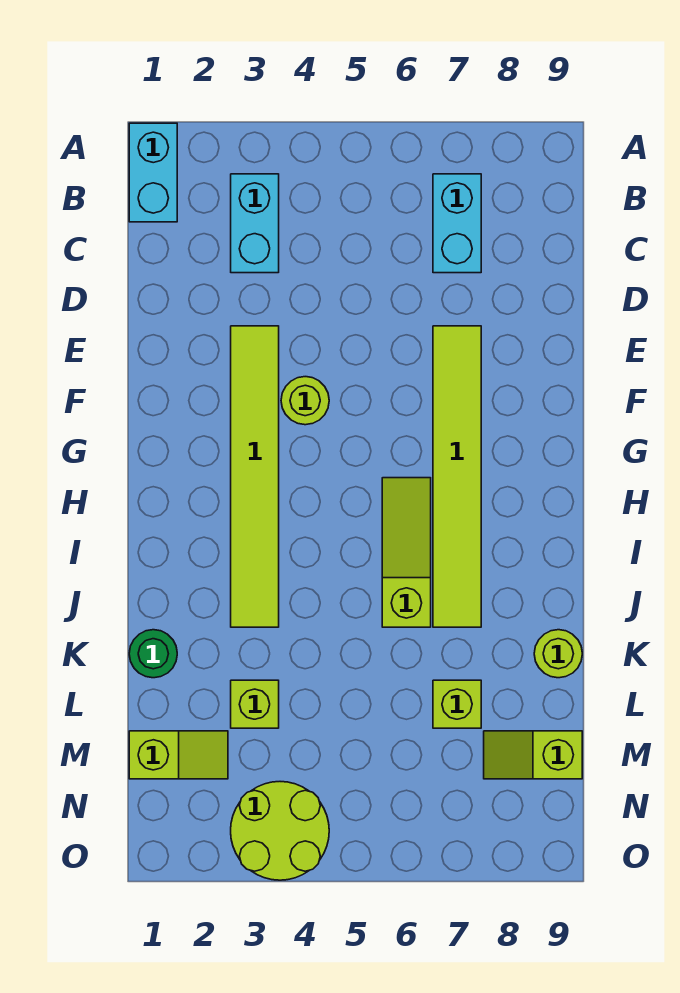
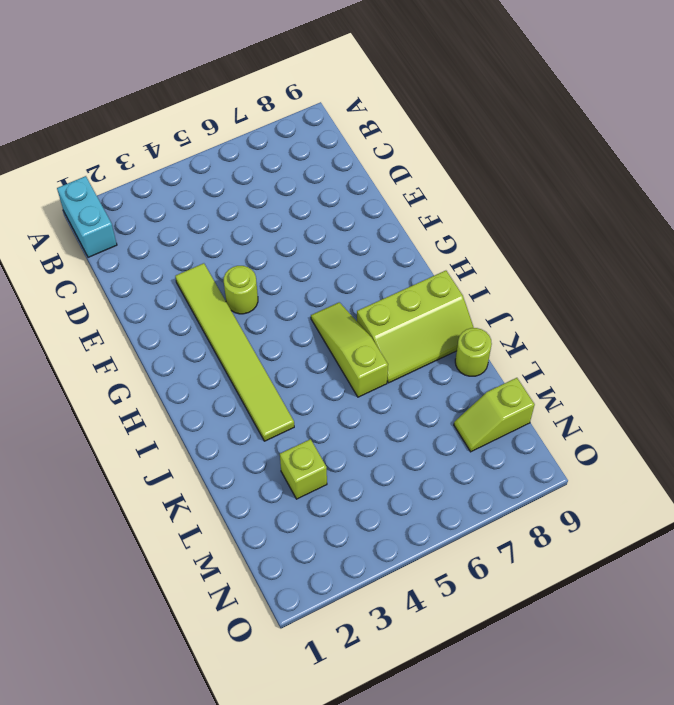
lime slope I7:J9 level 1 top I -> lime tile E7:J7 level 1
none -> cyan brick B3:C3 level 1
none -> cyan brick B7:C7 level 1
none -> green round brick K1 level 1

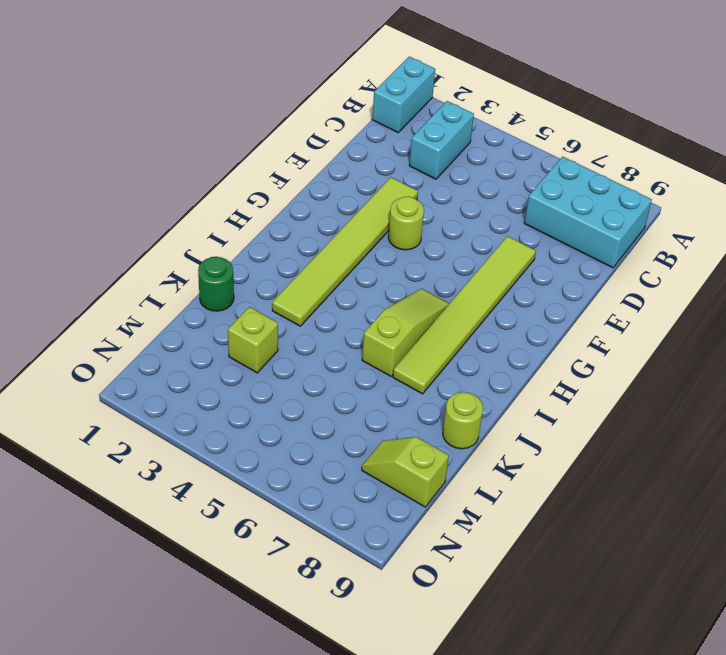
cyan brick B7:C9 level 1 -> cyan brick B7:C7 level 1
none -> lime brick L7 level 1
none -> lime slope M1:M2 level 1 top 1
none -> lime round brick N3:O4 level 1

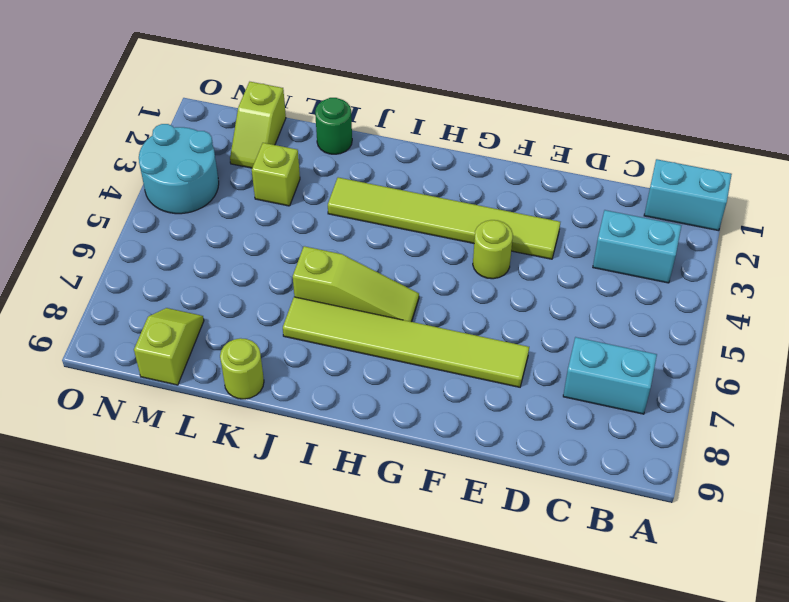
cyan round brick N3:O4 level 1 -> lime round brick N3:O4 level 1
none -> lime brick L7 level 1

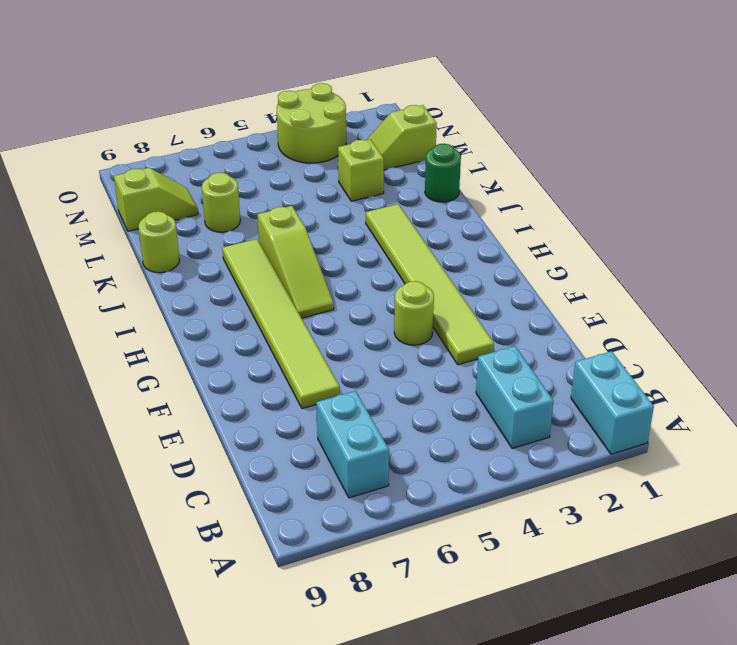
lime round brick L7 level 1 -> lime brick L7 level 1

